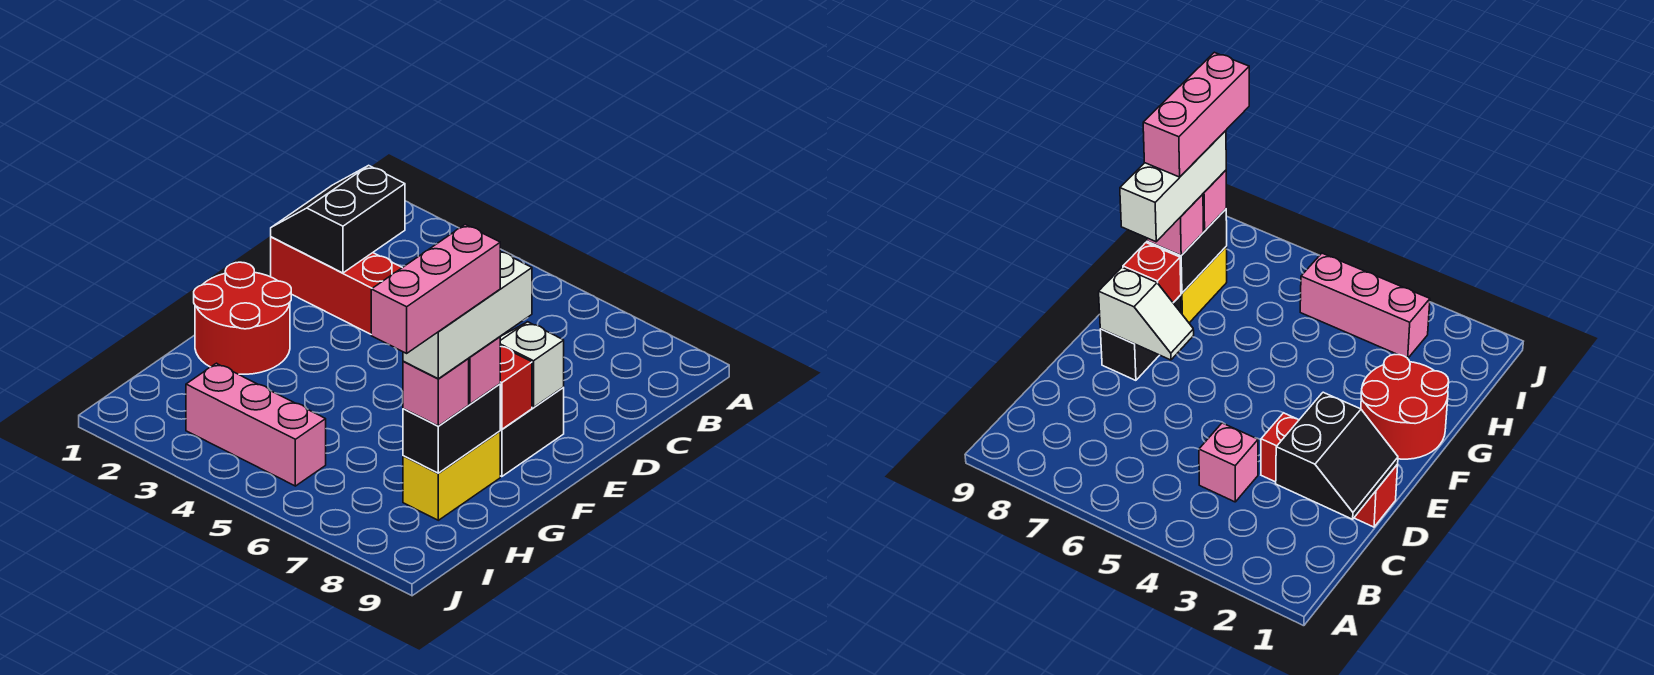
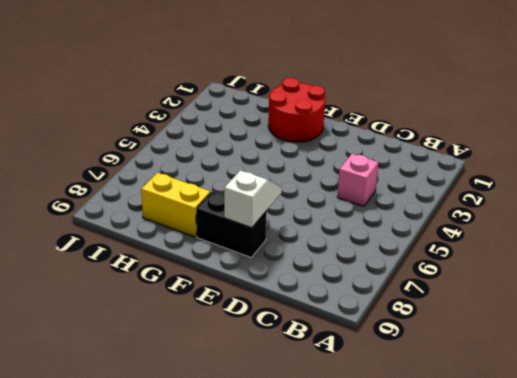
none -> red brick D1:D3 level 1
none -> pink brick I3:I5 level 1
none -> black slope C1:D2 level 2 top 2

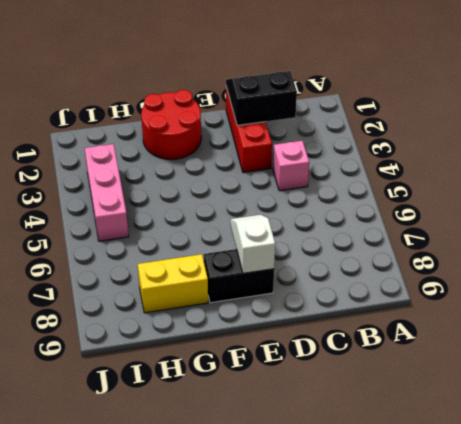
none -> red brick F8 level 2
none -> black brick G8:H8 level 2
none -> pink brick G8 level 3

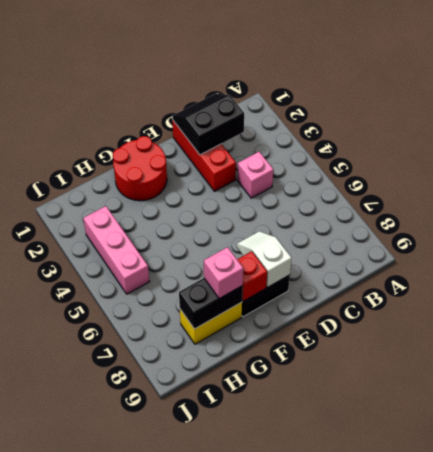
none -> pink brick H8 level 3
none -> white brick F8:H8 level 4
none -> pink brick G8:I8 level 5

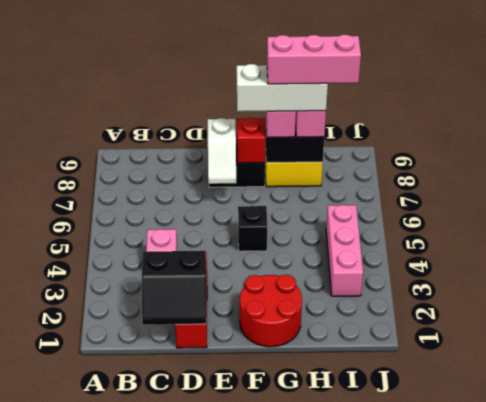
black brick F5 level 1 -> none

